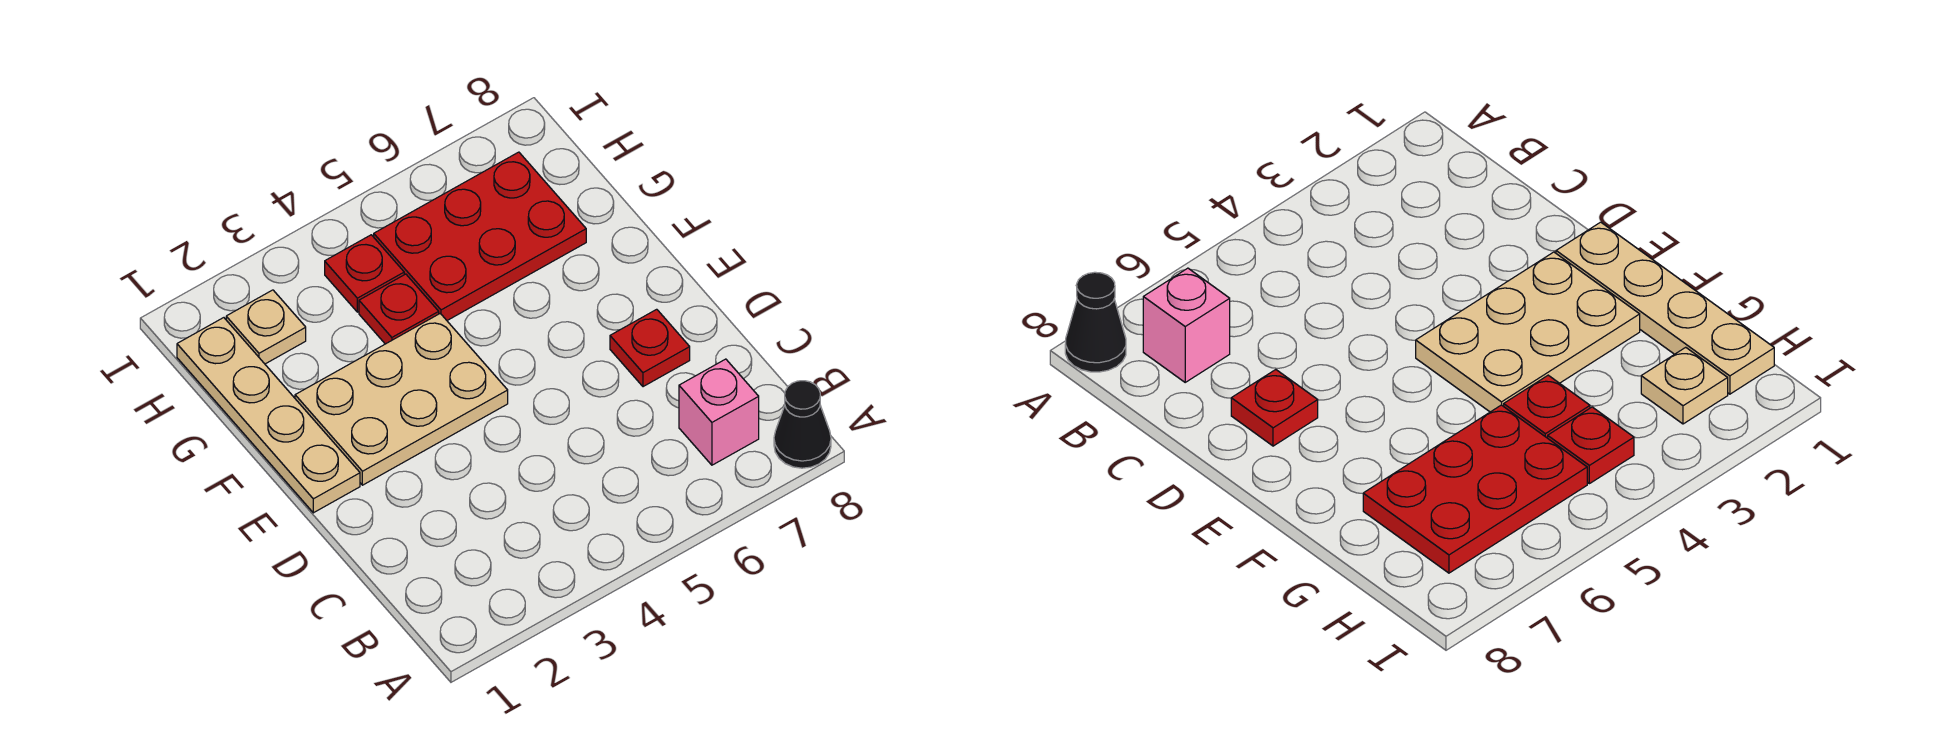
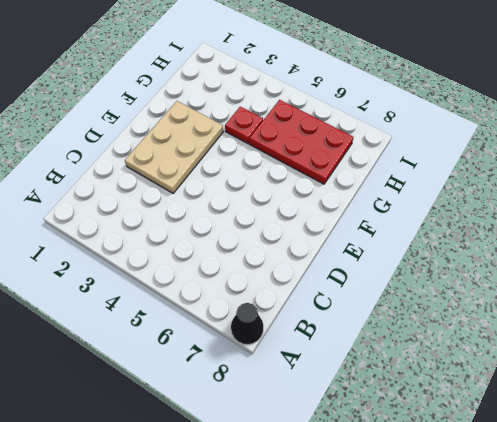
tan plate D2:F3 level 1 -> tan plate E2:F4 level 1
none -> pink brick B7 level 1
none -> red plate D7 level 1

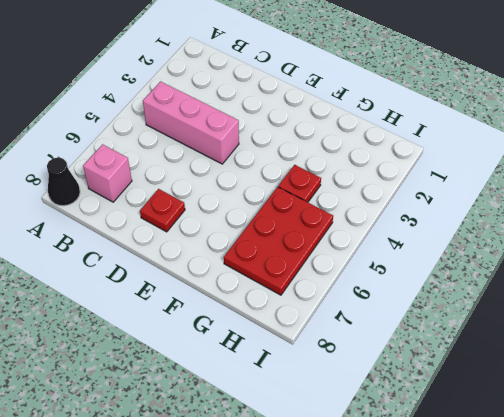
pink brick B4:D4 level 1 -> none
none -> tan plate E1:H1 level 1
none -> tan plate E2:F4 level 1

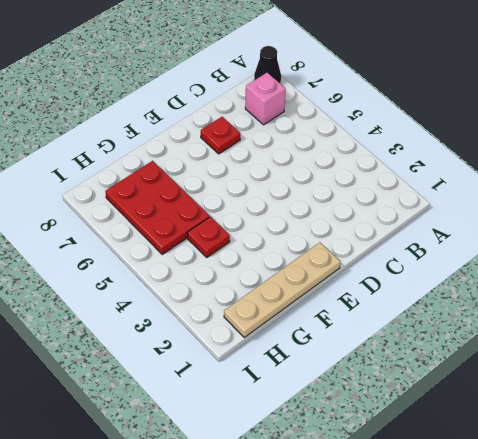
none -> tan plate E2:F4 level 1
none -> tan plate H2 level 1

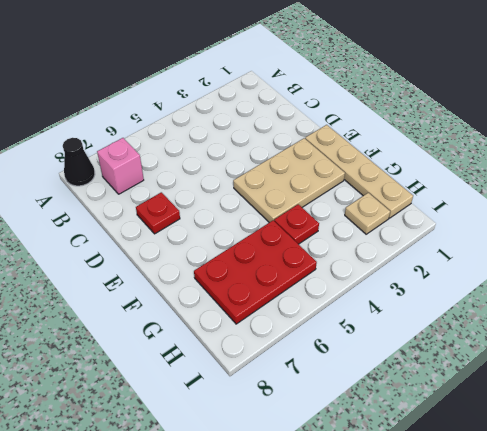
none -> red plate H4 level 1

